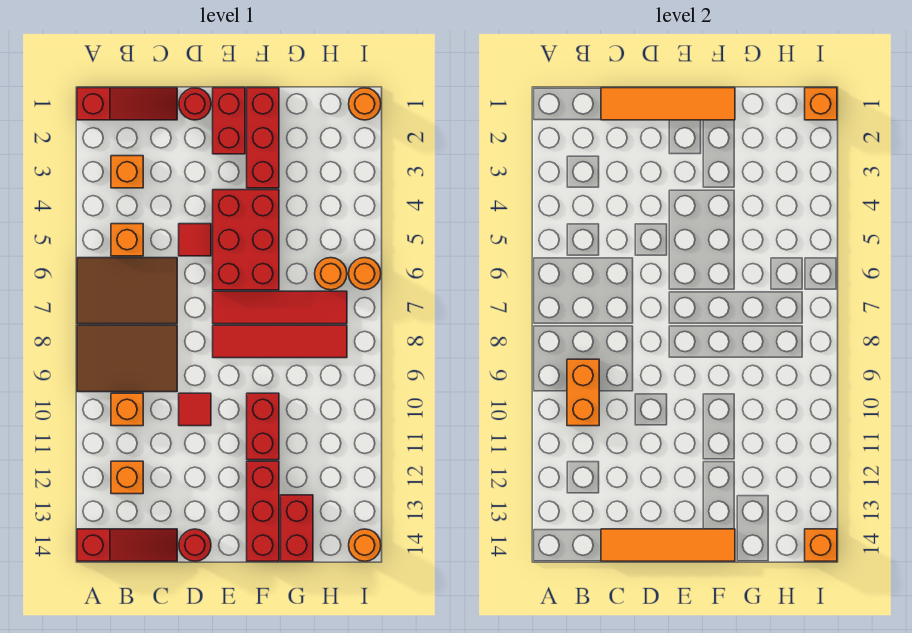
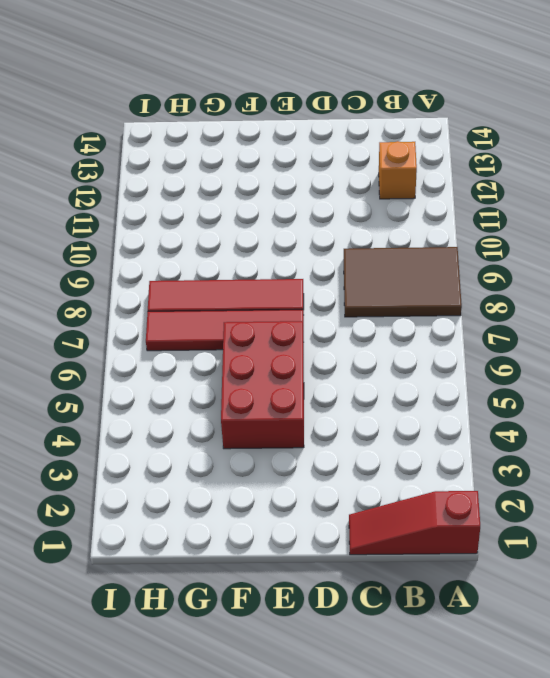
none -> brown tile A6:C7 level 1
none -> red slope A14:C14 level 1 top A
none -> orange brick B3 level 1

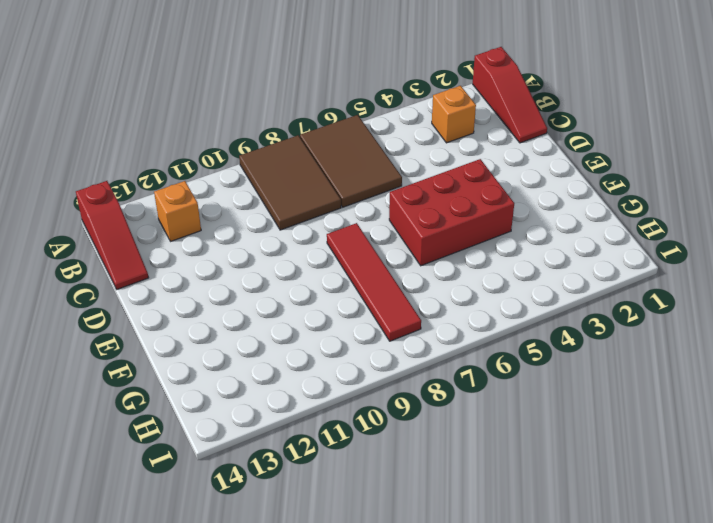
none -> orange brick B5 level 1
none -> orange brick B10 level 1
none -> red round brick D1 level 1

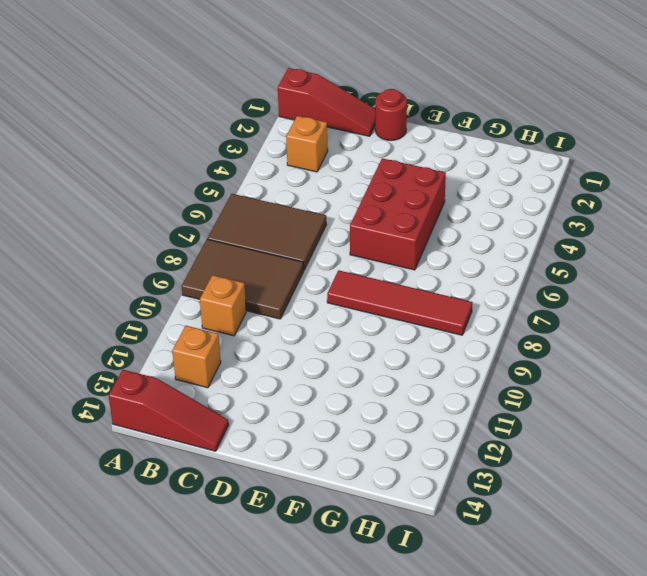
none -> orange brick B5 level 1
none -> red tile D5 level 1
none -> red tile D10 level 1

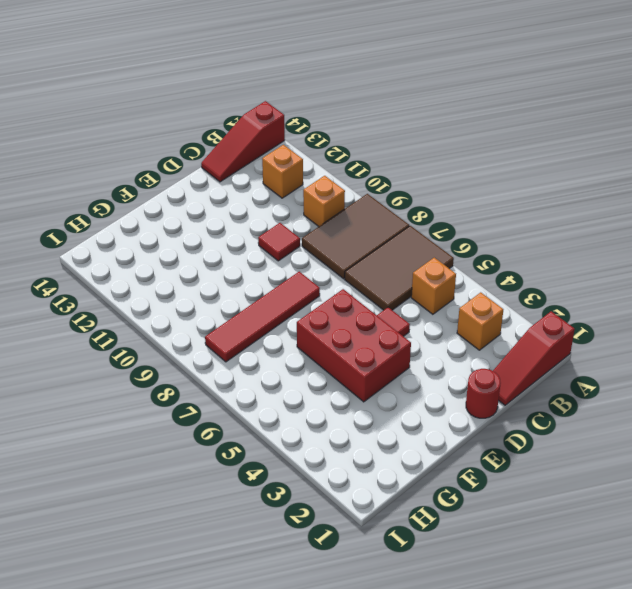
none -> red round brick D14 level 1
none -> red brick E1:E2 level 1
none -> red tile E7:H7 level 1

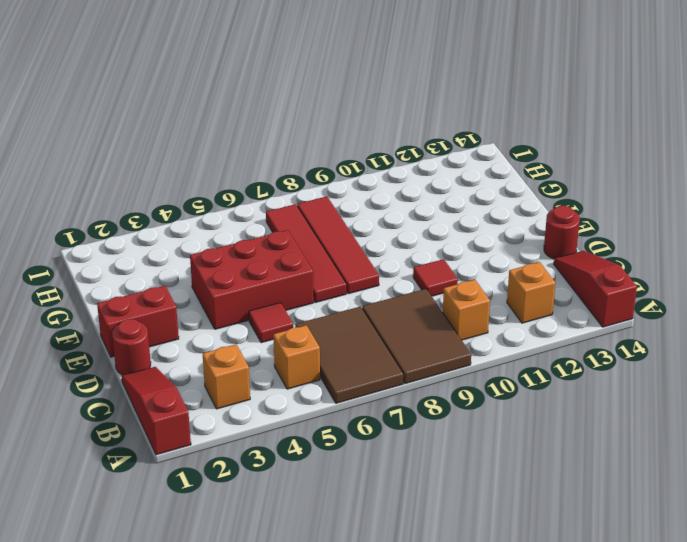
none -> red brick F1:F3 level 1
none -> red brick F10:F11 level 1
none -> red brick F12:F14 level 1

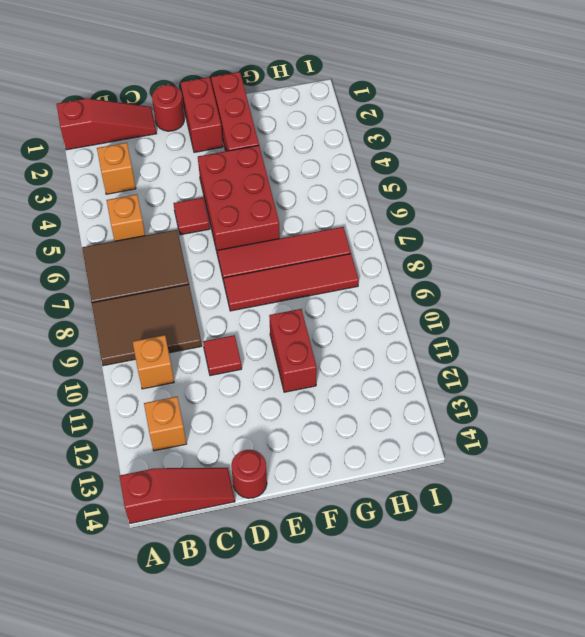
none -> red brick F12:F14 level 1
none -> red brick G13:G14 level 1
none -> orange round brick H6 level 1

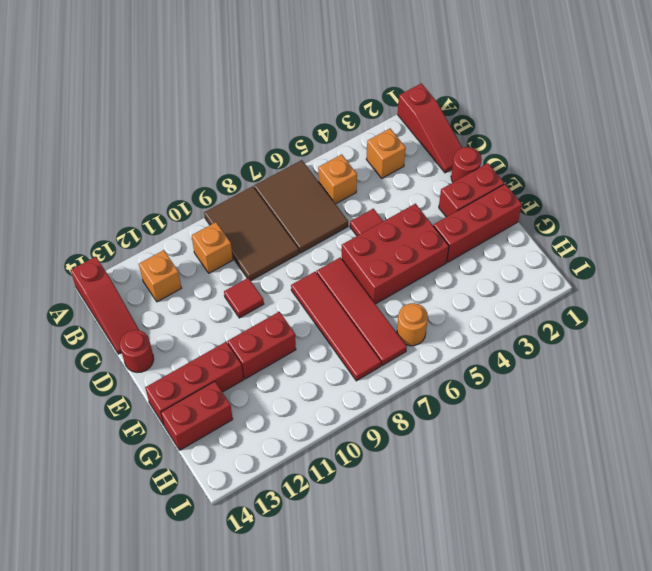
none -> orange round brick I1 level 1
none -> orange round brick I6 level 1
none -> orange round brick I14 level 1

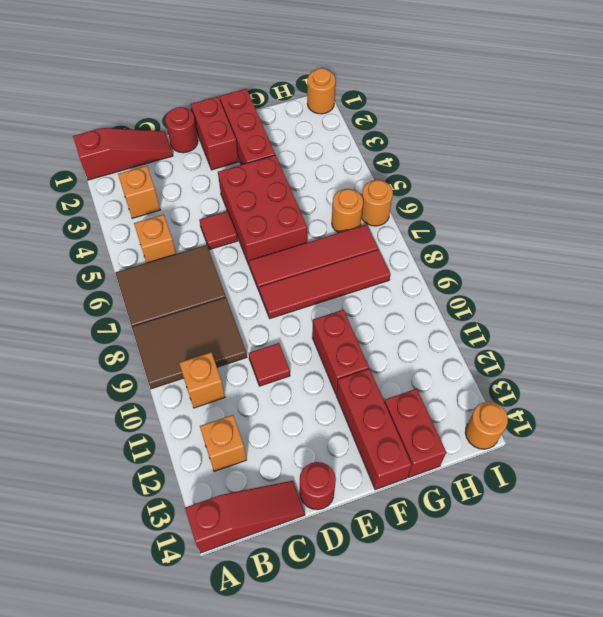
none -> orange brick B9:B10 level 2
none -> orange tile C1:F1 level 2
none -> orange tile C14:F14 level 2

